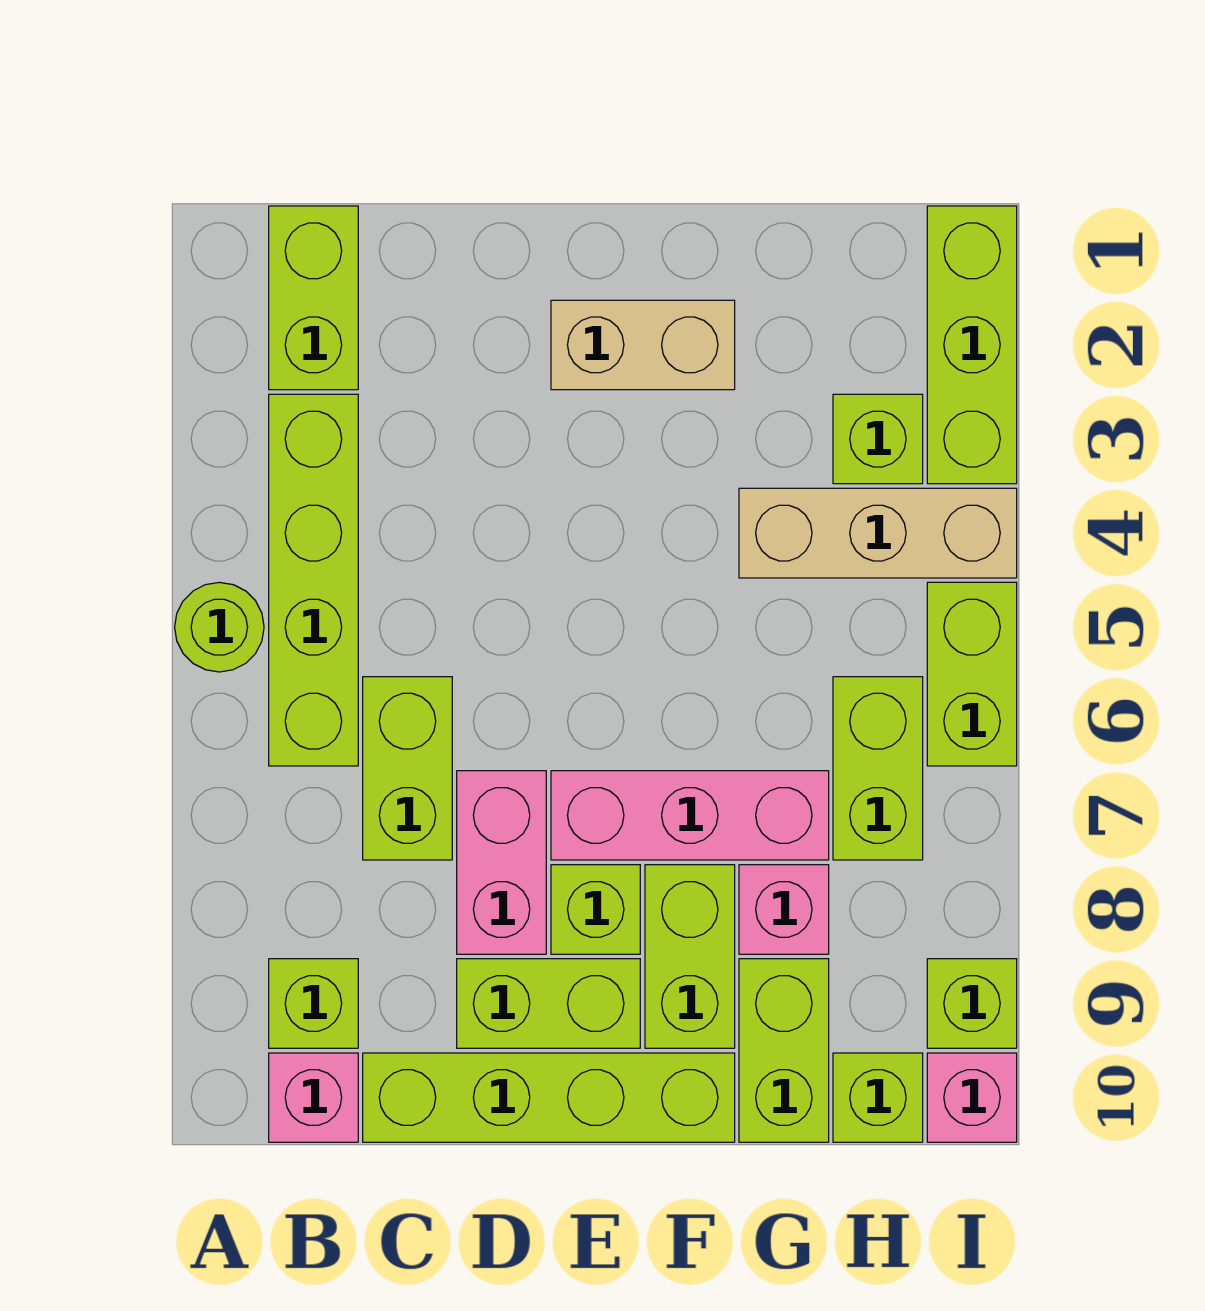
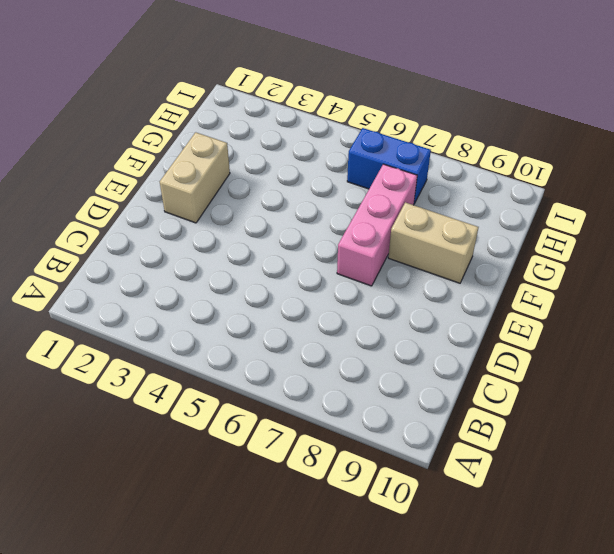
tan brick F8:F9 level 1 -> lime brick F8:F9 level 1
blue brick H6:H7 level 1 -> lime brick H6:H7 level 1
none -> lime round brick A5 level 1
none -> lime brick B1:B2 level 1
none -> lime brick B3:B6 level 1

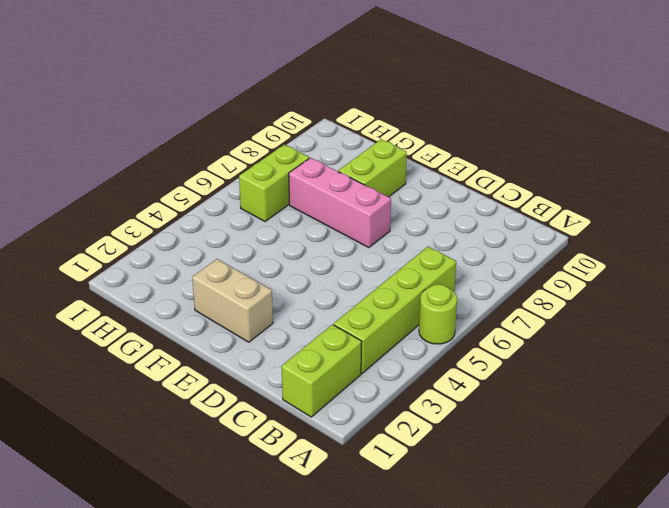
none -> lime brick B9 level 1
none -> pink brick B10 level 1
none -> lime brick C6:C7 level 1

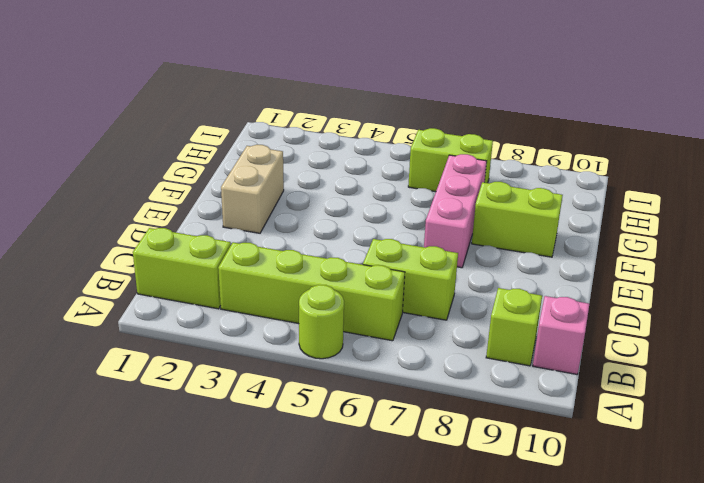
none -> lime brick C10:F10 level 1
none -> pink brick D7:D8 level 1
none -> lime brick D9:E9 level 1

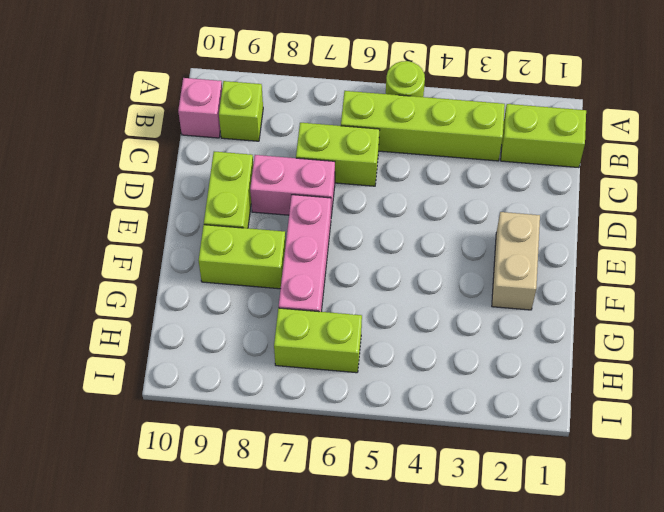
none -> lime brick C10:F10 level 1
none -> lime brick E8 level 1
none -> tan brick G4:I4 level 1

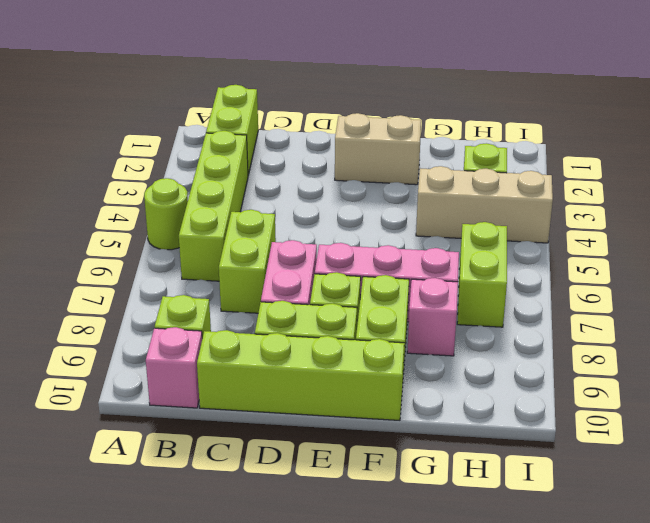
none -> lime brick G9:G10 level 1
none -> lime brick H10 level 1
none -> lime brick I1:I3 level 1

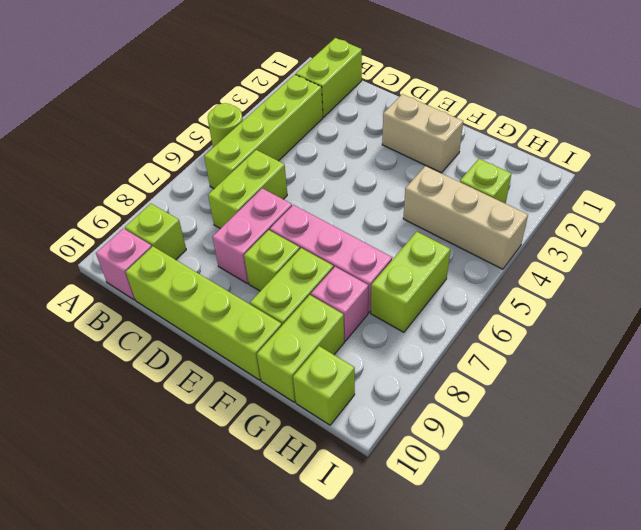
none -> lime brick D9:E9 level 1
none -> lime brick I1:I3 level 1
none -> lime brick I5:I6 level 1

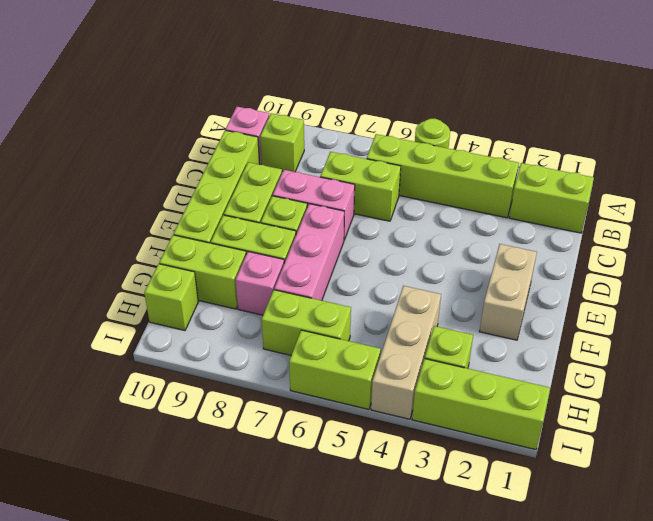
none -> lime brick I9 level 1
none -> pink brick I10 level 1

